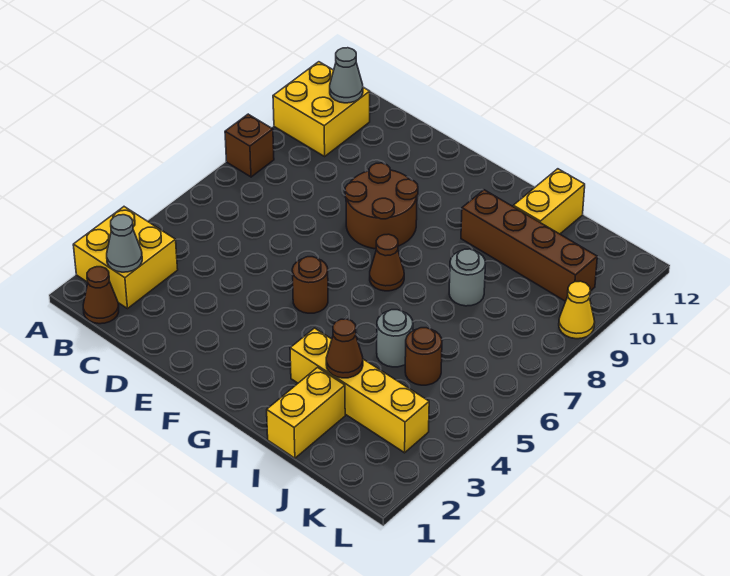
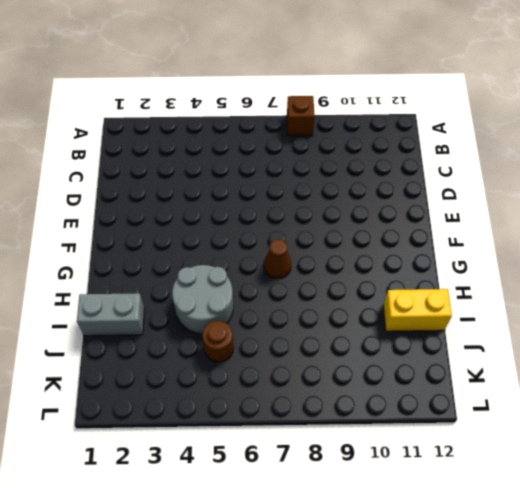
grey round brick H4:I5 level 1 -> grey round brick I5 level 1
grey brick I1:I2 level 1 -> yellow brick I1:I2 level 1
none -> yellow brick A2:B3 level 1
none -> yellow brick A10:B11 level 1
none -> brown cone B1 level 1

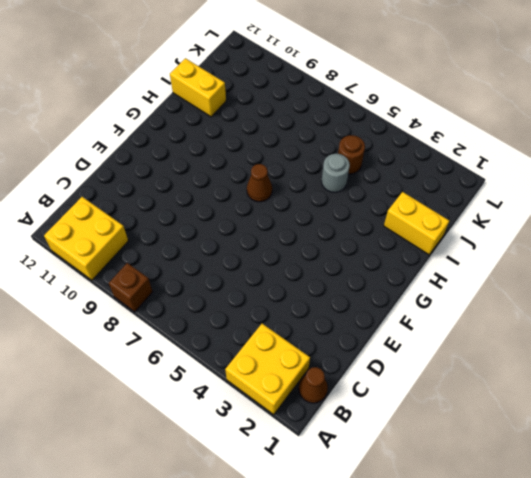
none -> brown round brick E8:F9 level 1
none -> brown round brick F5 level 1
none -> yellow brick H3:K3 level 1

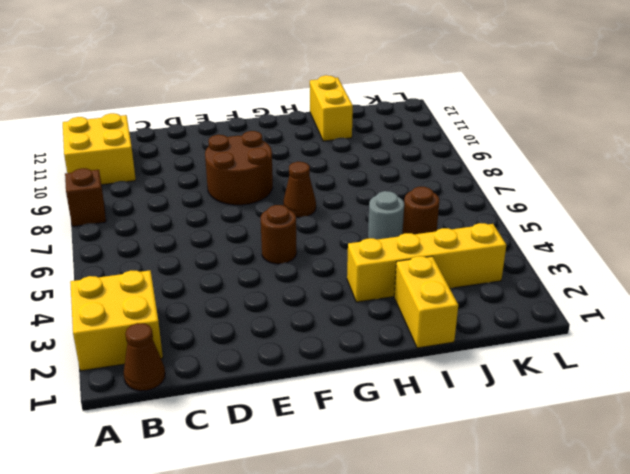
none -> brown brick H10:K10 level 1
none -> grey round brick I8 level 1
none -> yellow cone L9 level 1

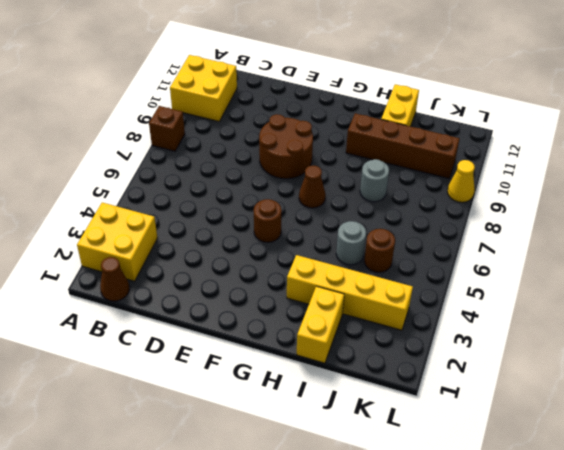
none -> grey cone B2 level 2
none -> grey cone B11 level 2
none -> brown cone I3 level 2

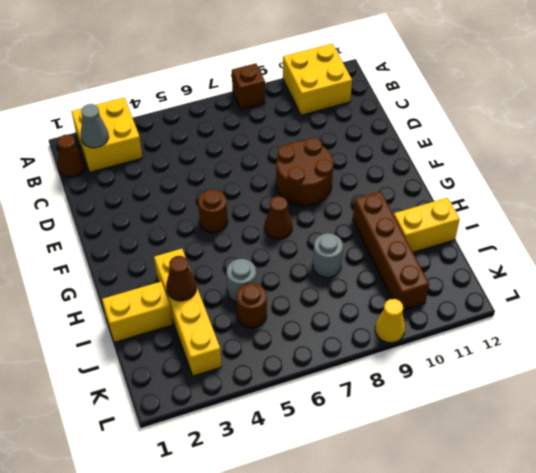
none -> grey cone B11 level 2

